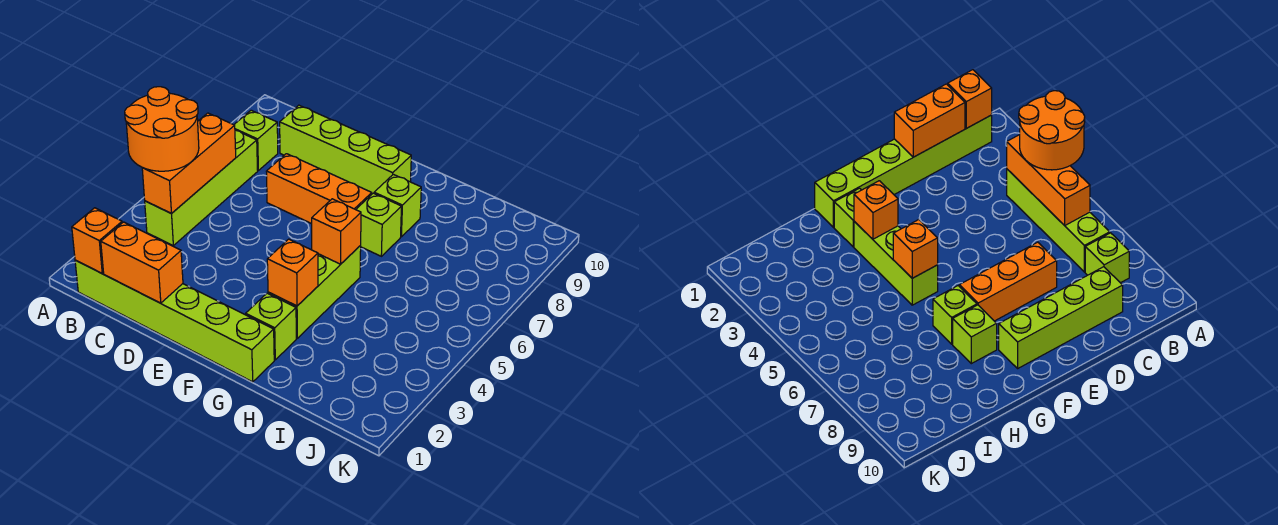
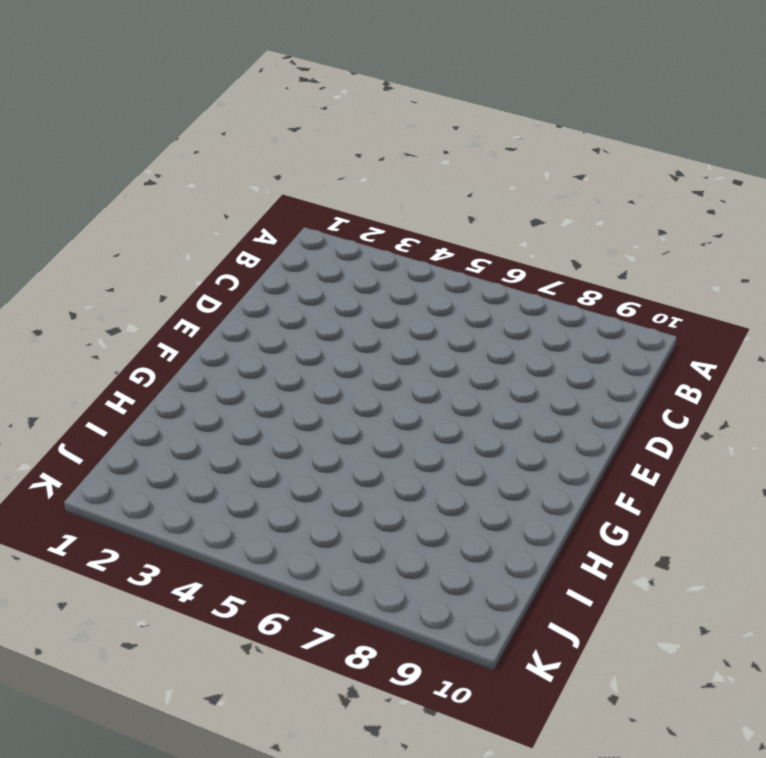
none -> lime brick B1:G1 level 1
none -> lime brick B4:B7 level 1
none -> lime brick B8 level 1

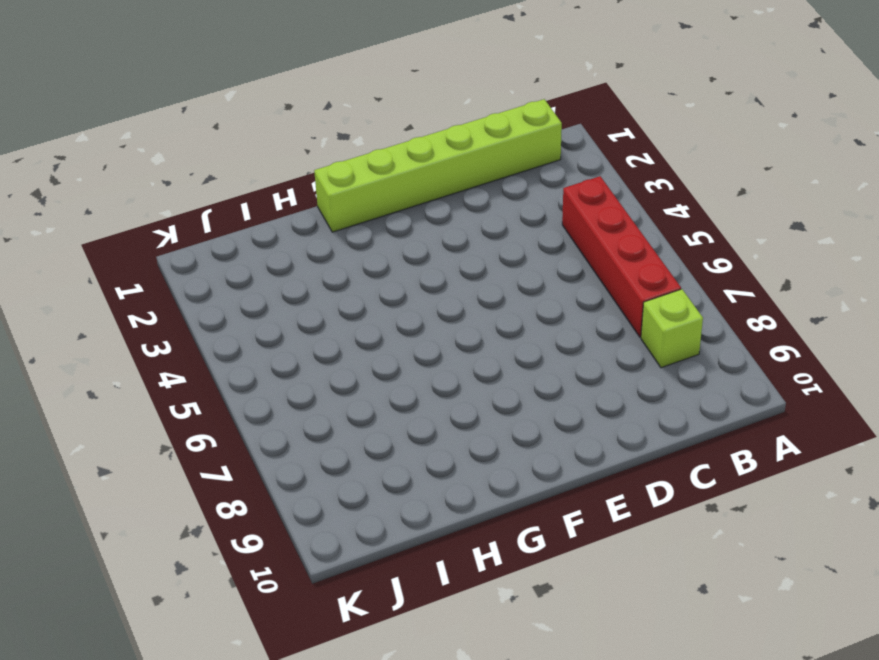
red brick B4:B7 level 1 -> lime brick B4:B7 level 1
none -> lime brick C9:F9 level 1
none -> orange brick D7:F7 level 1
none -> lime brick G2 level 1

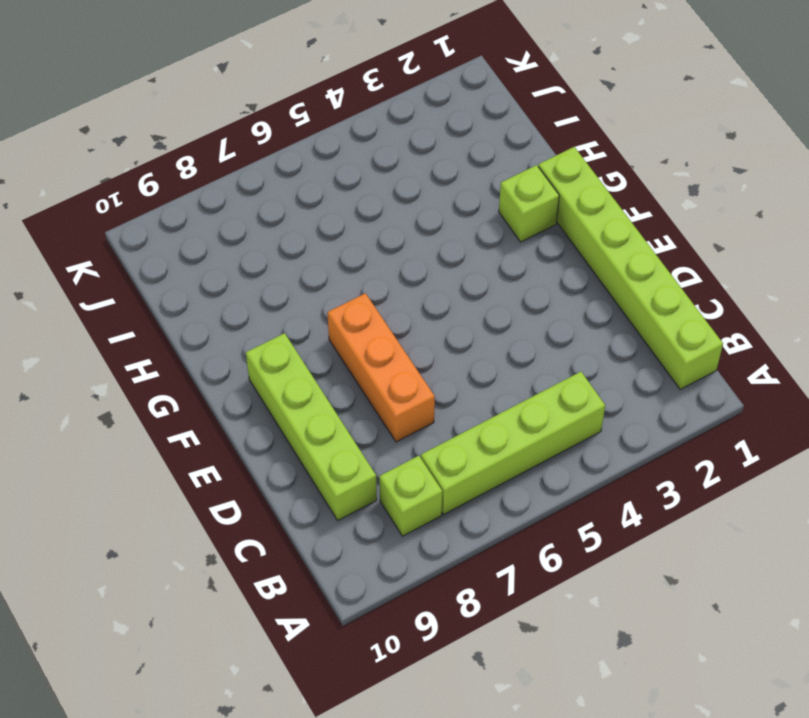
none -> lime brick G3:G5 level 1
none -> lime brick G7 level 1
none -> lime brick G8 level 1

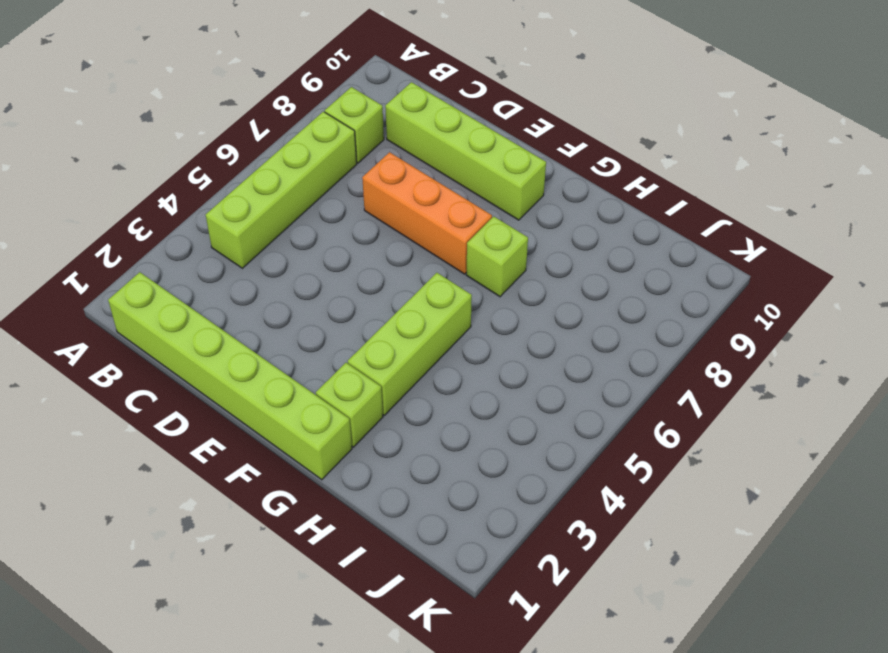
none -> lime brick G8 level 1
none -> orange brick B1 level 2
none -> orange brick B4:B6 level 2

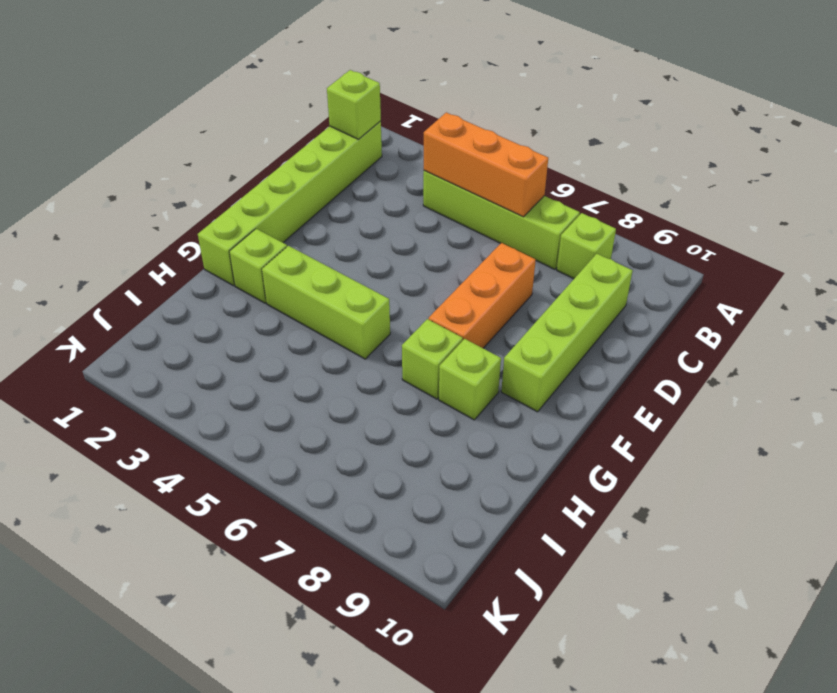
lime brick B1 level 2 -> orange brick B1 level 2
none -> orange brick C1:D1 level 2
none -> orange brick G3 level 2
none -> orange brick G5 level 2

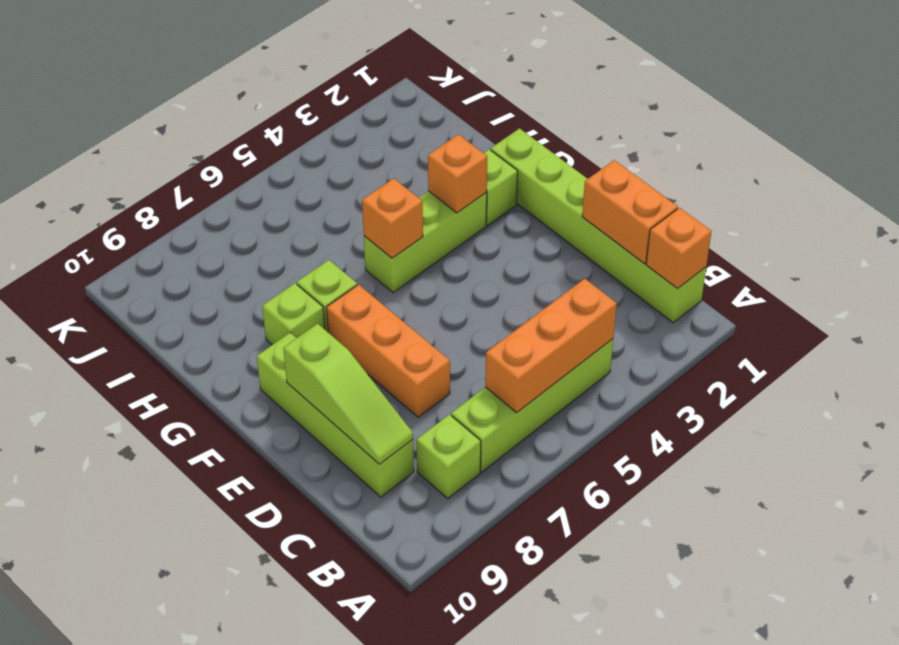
lime slope C9:E9 level 2 top E -> none
none -> orange round brick A4:B5 level 3

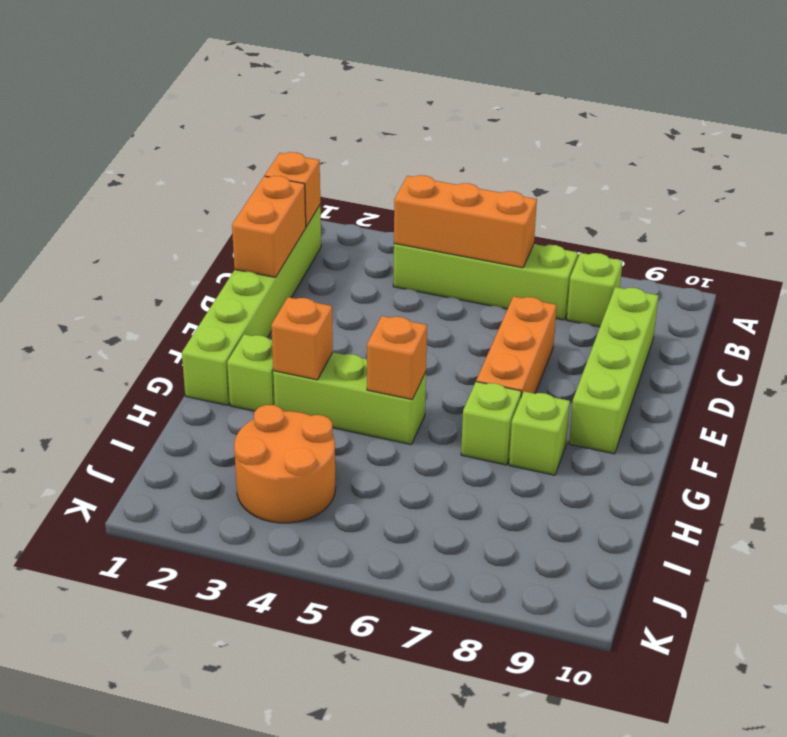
orange round brick I3:J4 level 1 -> orange round brick A4:B5 level 3

